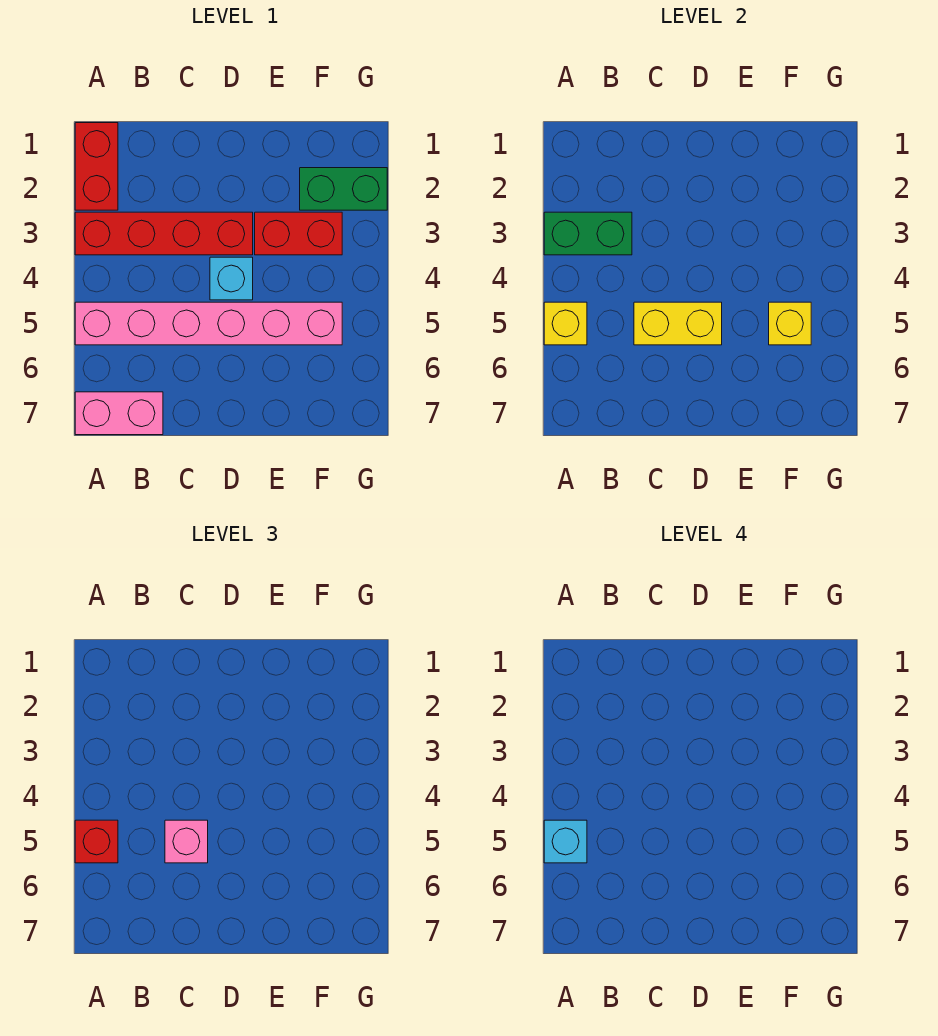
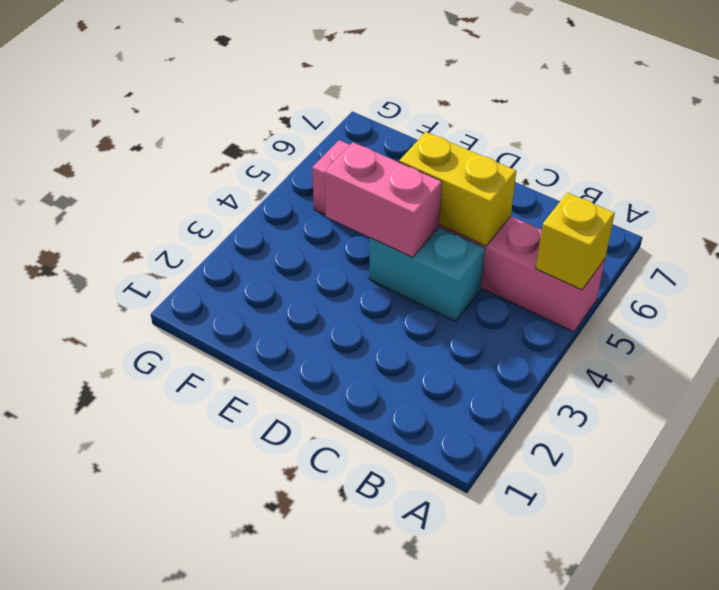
cyan brick C4:D4 level 1 -> cyan brick D4 level 1
pink brick D4:E4 level 2 -> pink brick A7:B7 level 1
none -> red brick A1:A2 level 1
none -> red brick A3:D3 level 1
none -> red brick E3:F3 level 1

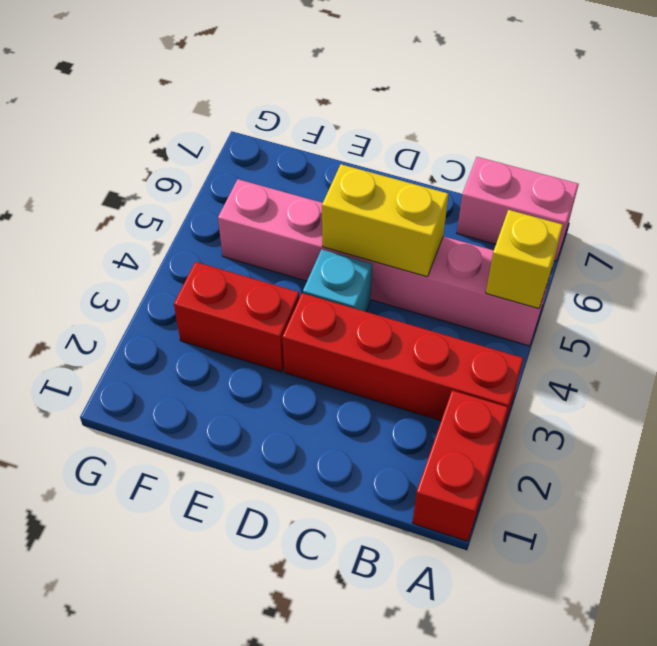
none -> green brick F2:G2 level 1
none -> green brick A3:B3 level 2
none -> yellow brick F5 level 2

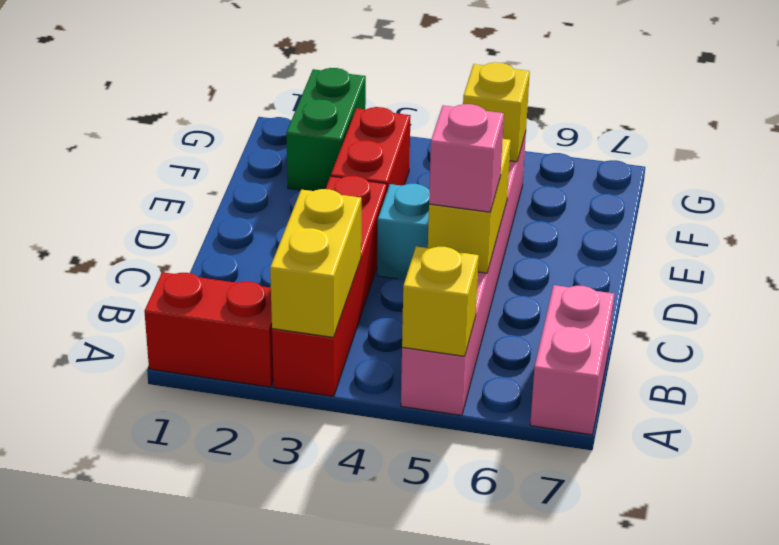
yellow brick A3:B3 level 2 -> green brick A3:B3 level 2
none -> red brick A5 level 3
none -> cyan brick A5 level 4

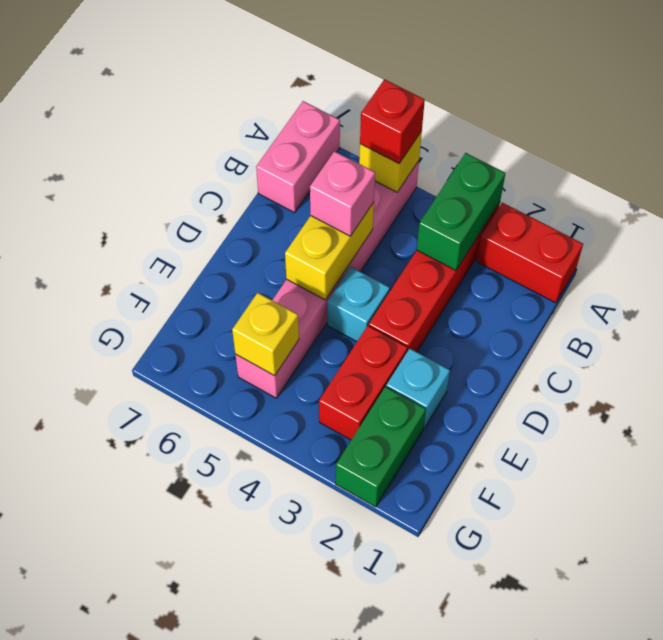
cyan brick E2 level 1 -> cyan brick A5 level 4

